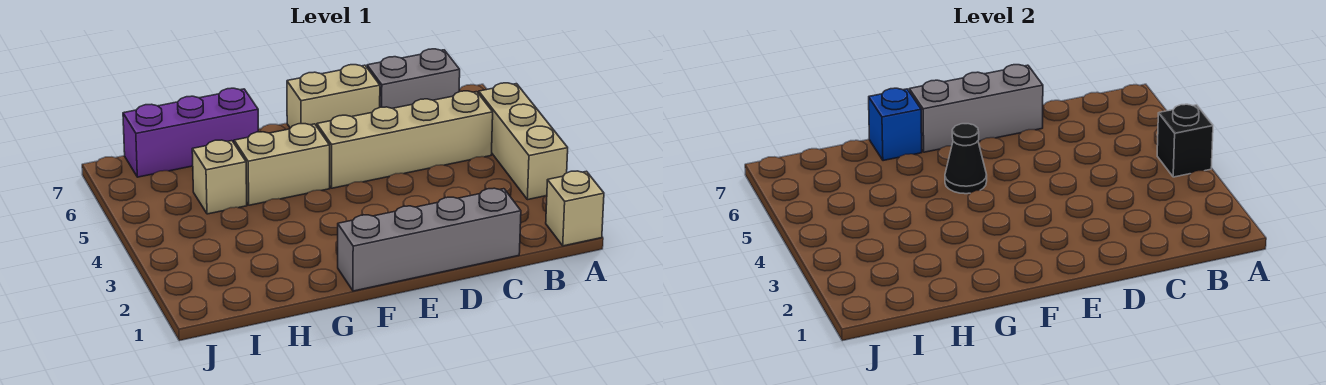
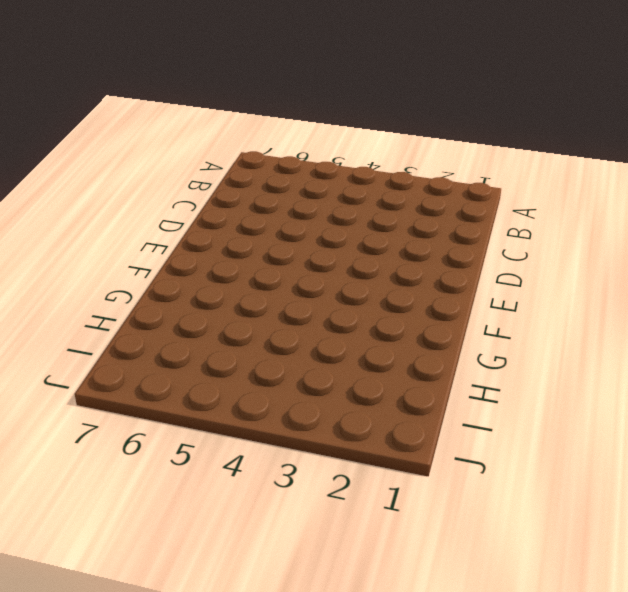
none -> tan brick A1 level 1
none -> tan brick A3:A5 level 1
none -> tan brick B5:E5 level 1

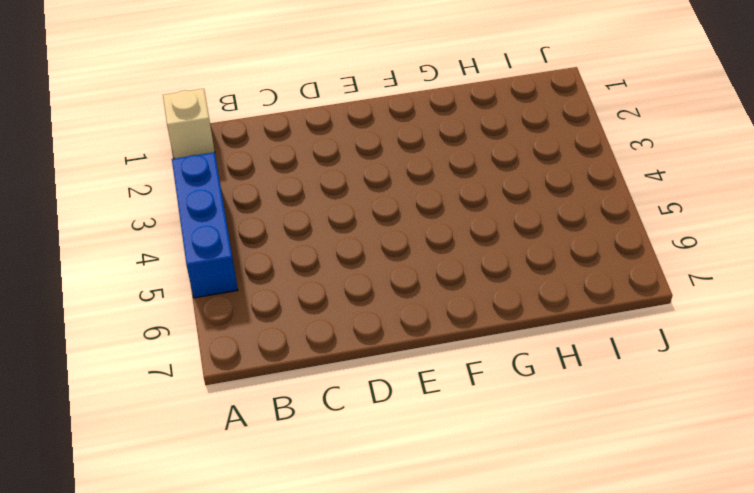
blue brick A3:A5 level 1 -> tan brick A3:A5 level 1
none -> tan brick B5:E5 level 1
none -> grey brick B7:C7 level 1
none -> grey brick C1:F1 level 1

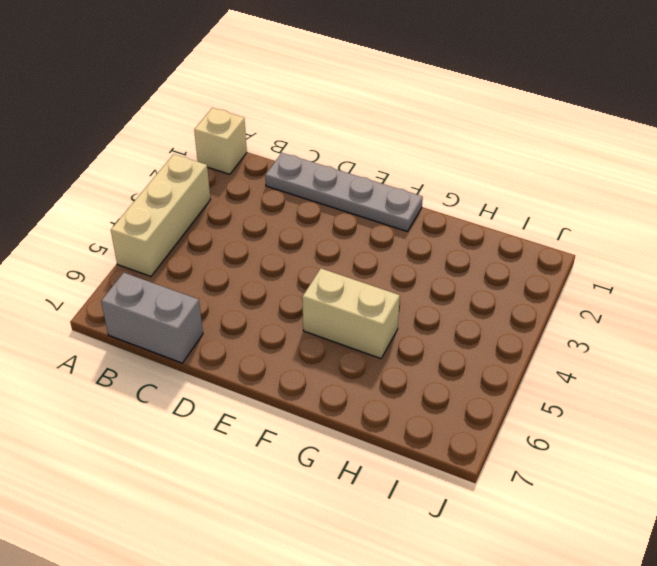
grey plate C1:F1 level 1 -> grey brick C1:F1 level 1
none -> tan brick B5:E5 level 1
none -> tan brick D7:E7 level 1
none -> purple brick G7:I7 level 1

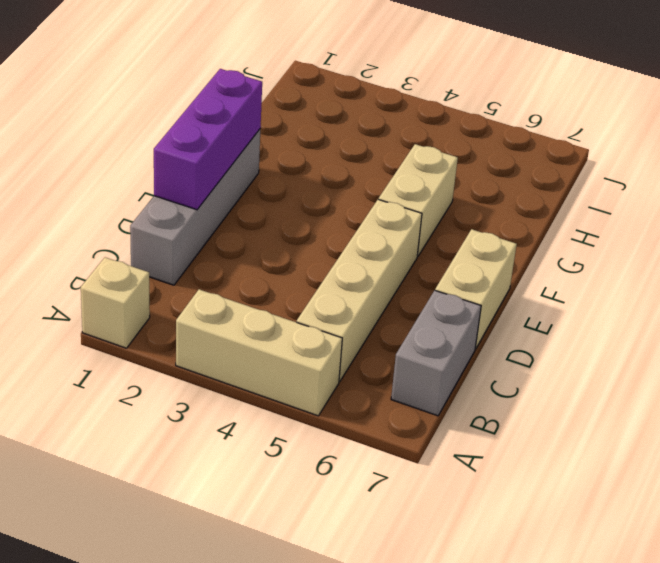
purple brick D1:F1 level 2 -> purple brick G7:I7 level 1
none -> tan brick H5 level 1
none -> black brick A4 level 2
none -> grey brick D7:F7 level 2

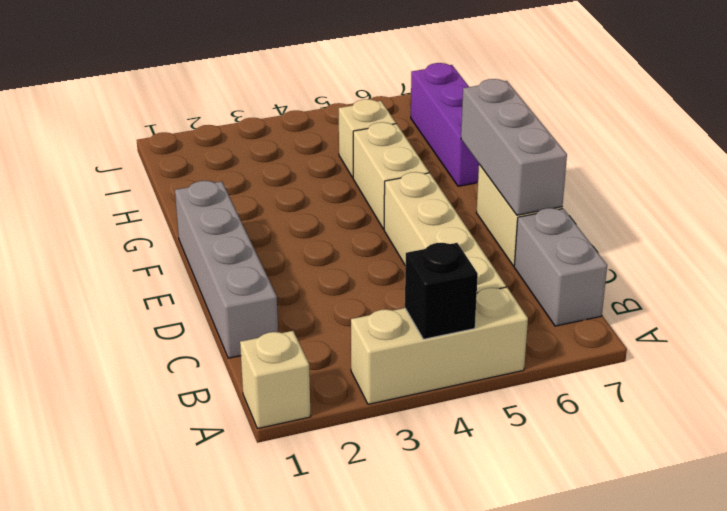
none -> black cone F5 level 2
none -> blue brick G7 level 2

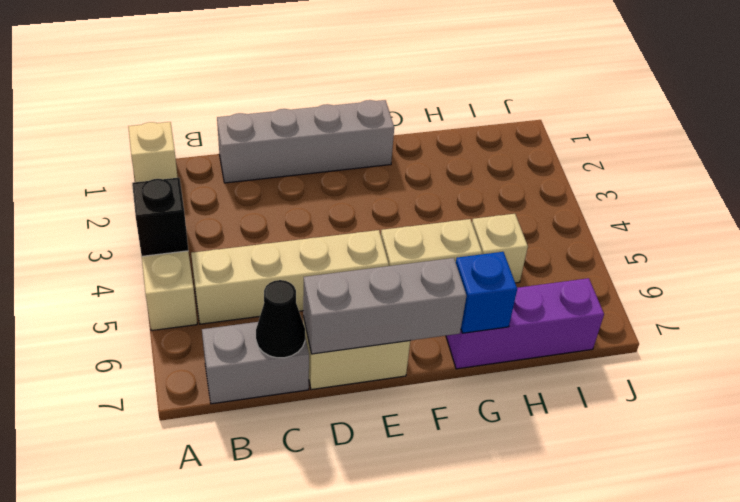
black cone C7 level 2 -> black cone F5 level 2

